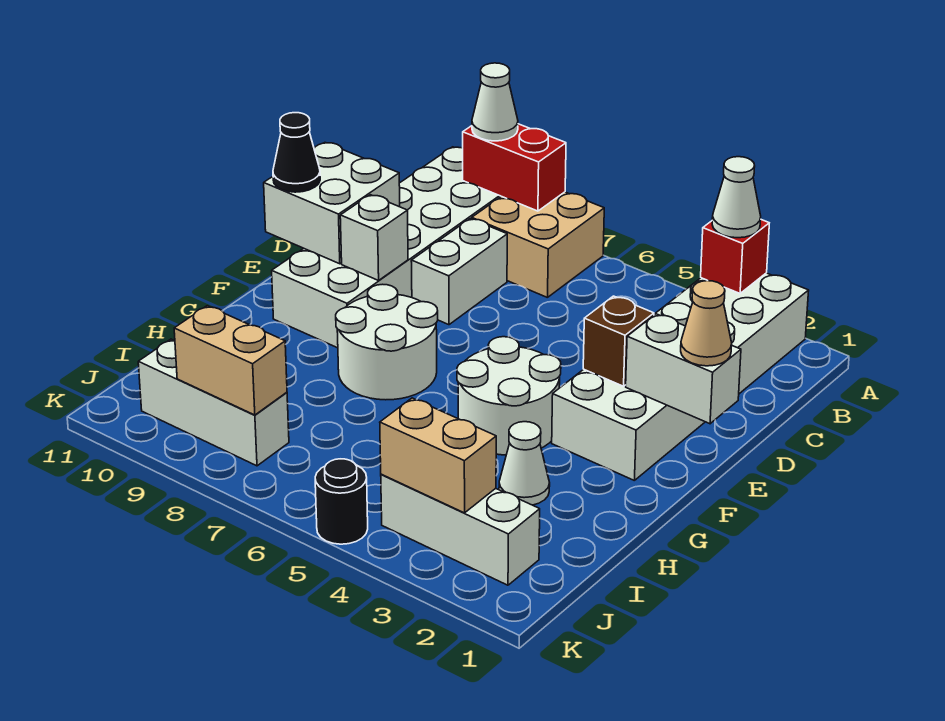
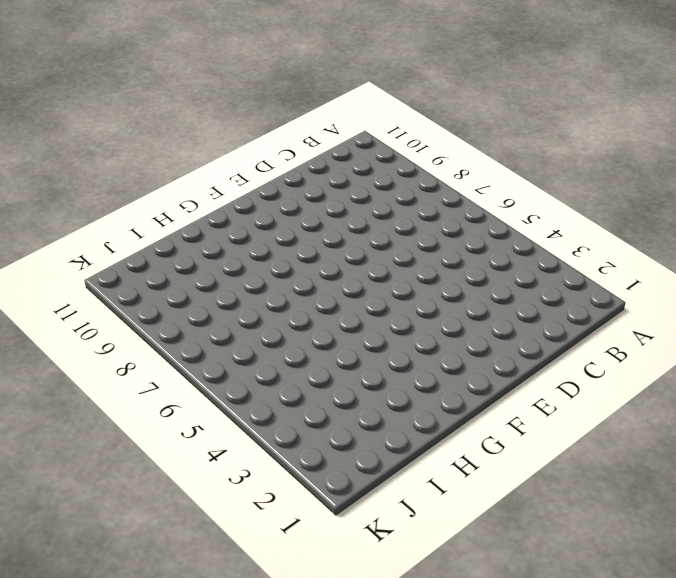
none -> white brick A2:F3 level 1
none -> tan brick A7:B8 level 1
none -> white brick A9:F10 level 1

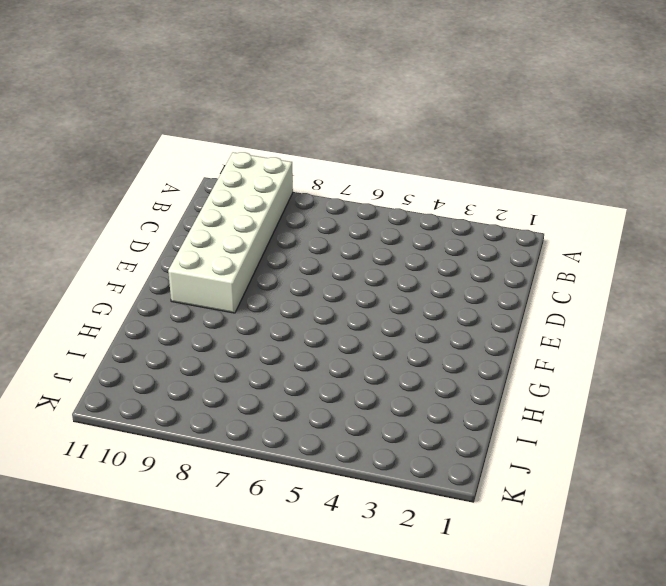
none -> white brick A2:F3 level 1
none -> tan brick A7:B8 level 1
none -> white brick C8:D8 level 1

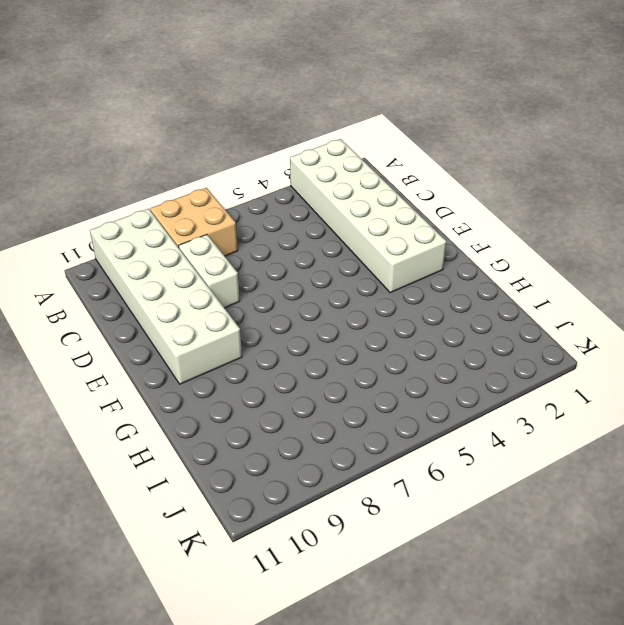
none -> white round brick F4:G5 level 1
none -> white round brick F7:G8 level 1
none -> white cone H3 level 1

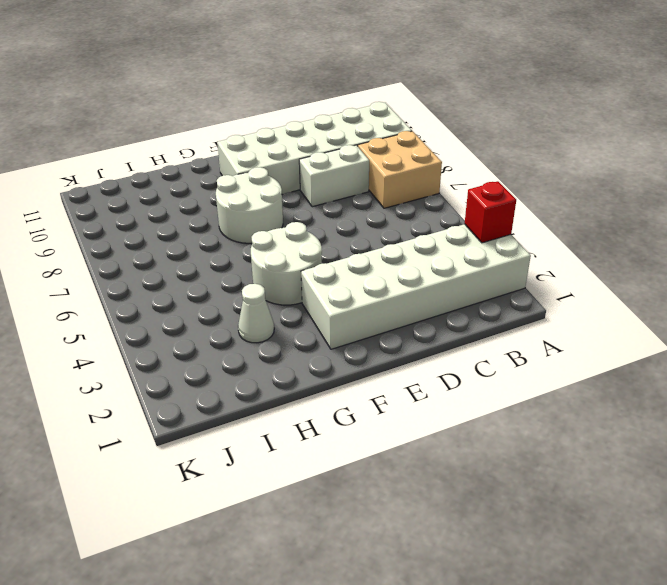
none -> white brick J2:J4 level 1
none -> white brick J8:J10 level 1
none -> black round brick K5 level 1

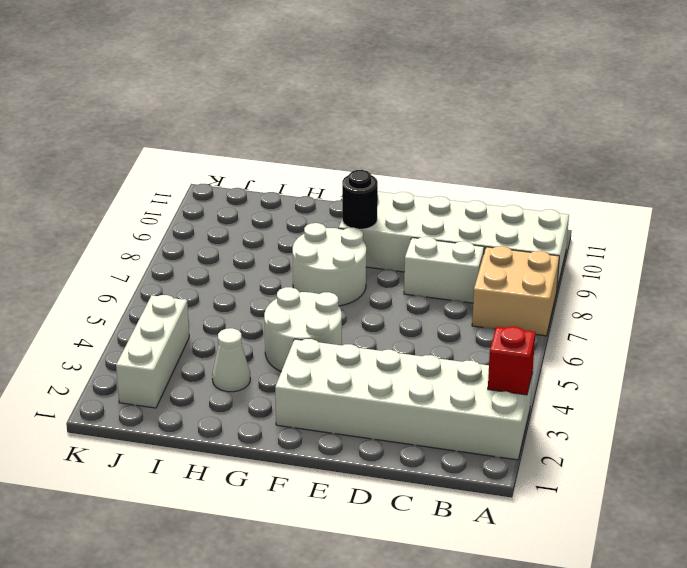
black round brick F9 level 2 -> black round brick K5 level 1
none -> white brick J8:J10 level 1
none -> red brick A8:A9 level 2
none -> white brick D10:E11 level 2

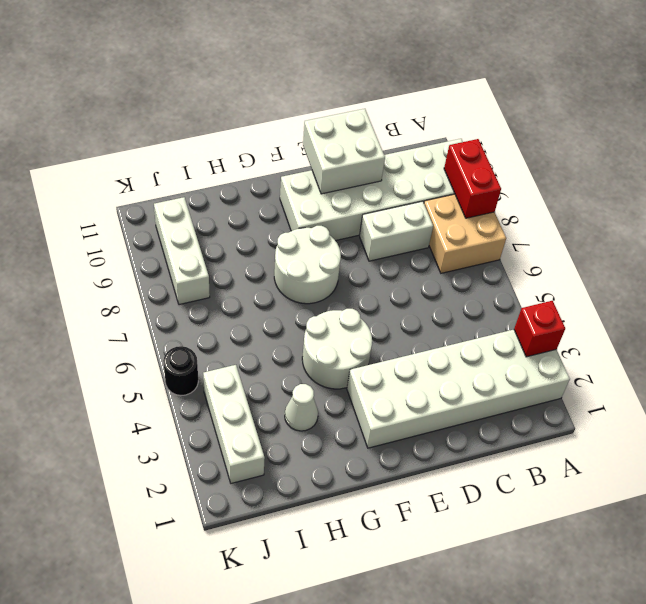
none -> white brick E1:E2 level 2
none -> brown brick E3 level 2
none -> white brick E9 level 2

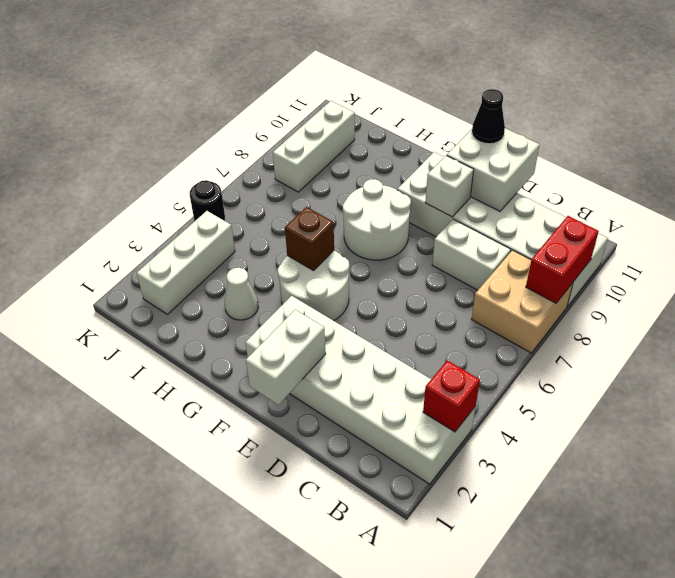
brown brick G5 level 2 -> brown brick E3 level 2
none -> tan brick J3:J4 level 2
none -> tan brick J8:J9 level 2
none -> white cone A3 level 3

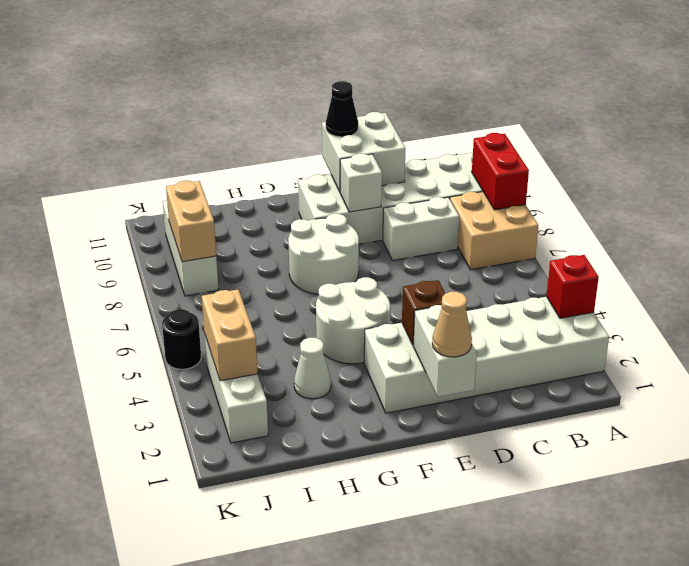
none -> white cone A3 level 3
none -> white cone A9 level 3

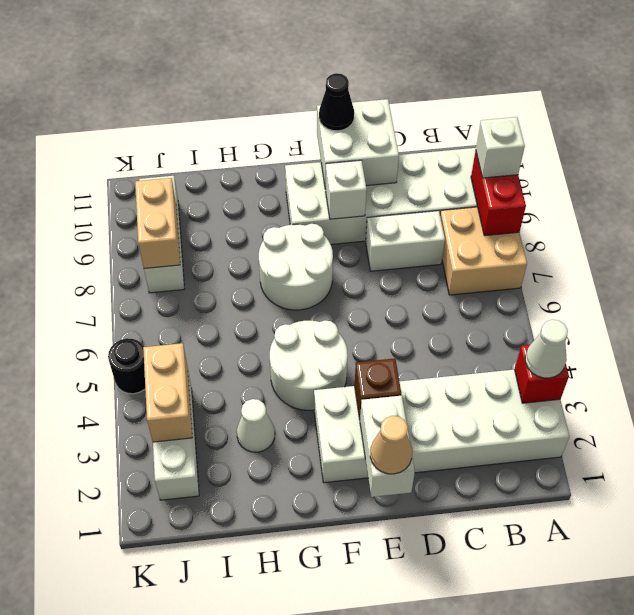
white brick A9 level 3 -> white cone A9 level 3

